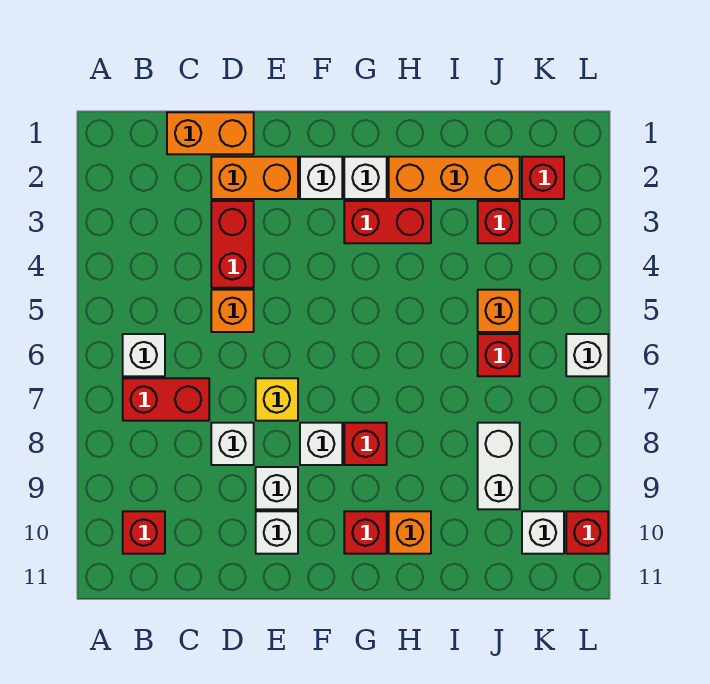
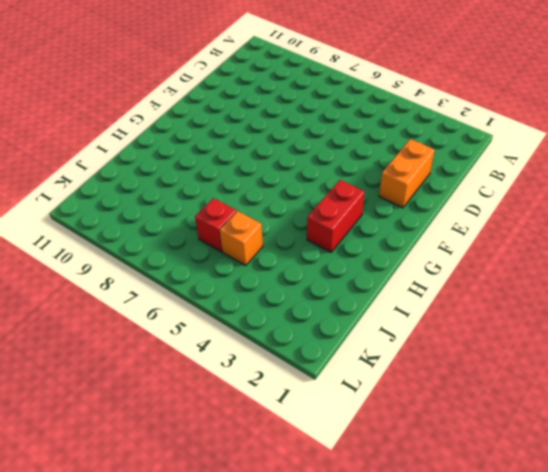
none -> white brick B6 level 1
none -> red brick B7:C7 level 1
none -> red brick B10 level 1

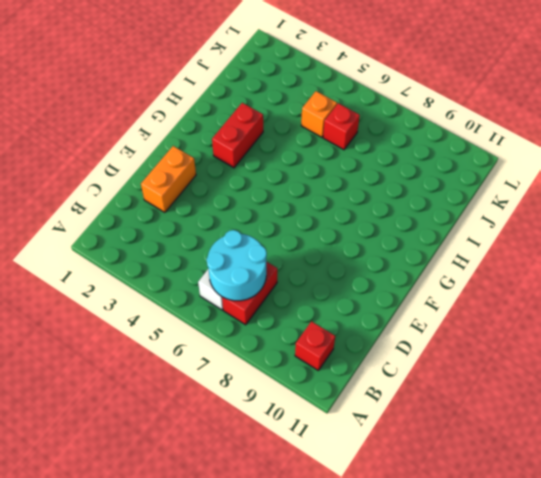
cyan round brick B6:C7 level 2 -> none
none -> orange brick C1:D1 level 1
none -> red brick D3:D4 level 1
none -> orange brick D5 level 1

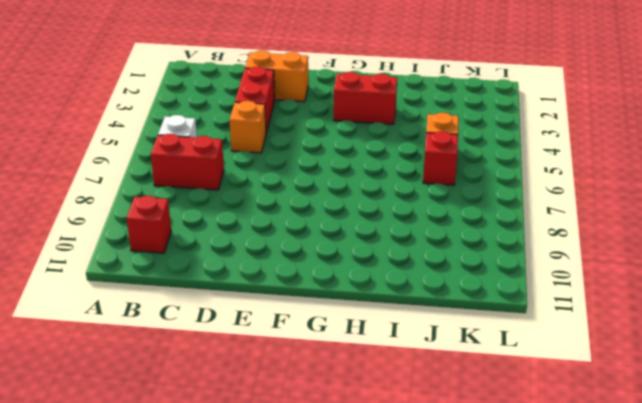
none -> orange brick C1:D1 level 1
none -> white brick D8 level 1
none -> yellow brick E7 level 1

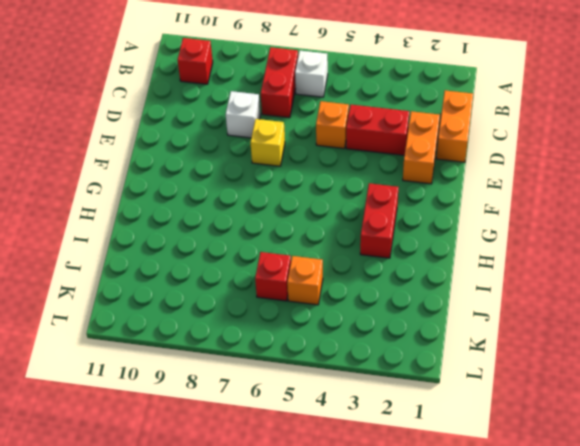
none -> white brick E9 level 1
none -> white brick E10 level 1
none -> white brick F2 level 1

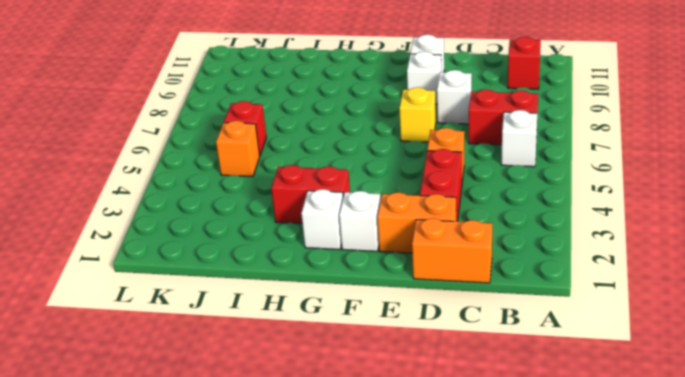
none -> white brick F8 level 1
none -> red brick G8 level 1
none -> red brick G10 level 1

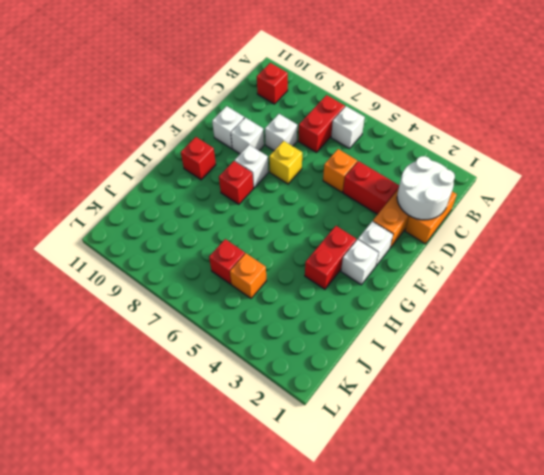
white round brick C1:D2 level 2 -> none
none -> orange brick H2:J2 level 1
none -> orange brick H10 level 1
none -> red brick J3 level 1

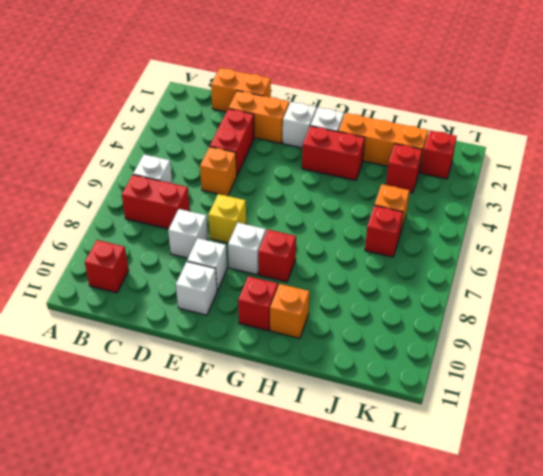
none -> white brick J8:J9 level 1
none -> white brick K10 level 1
none -> white brick L6 level 1

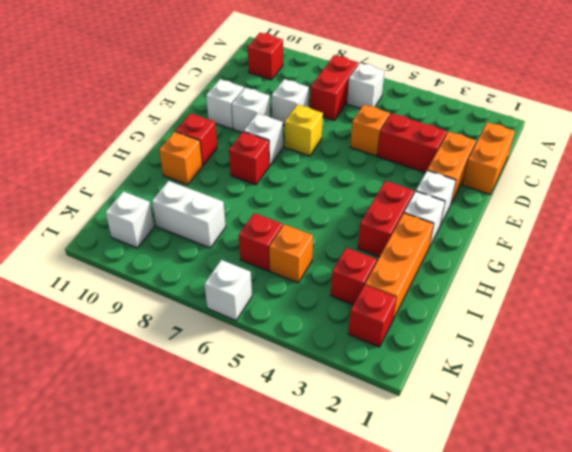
none -> red brick L10 level 1

